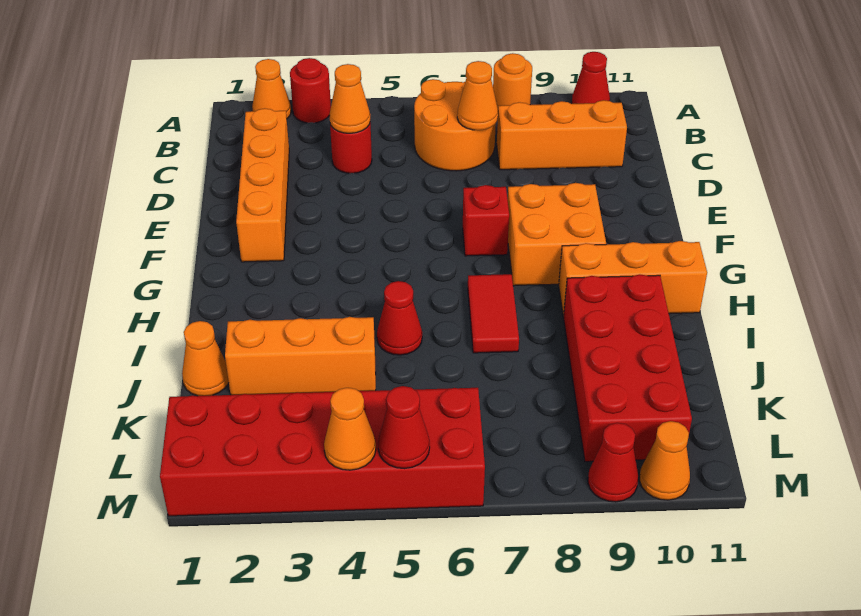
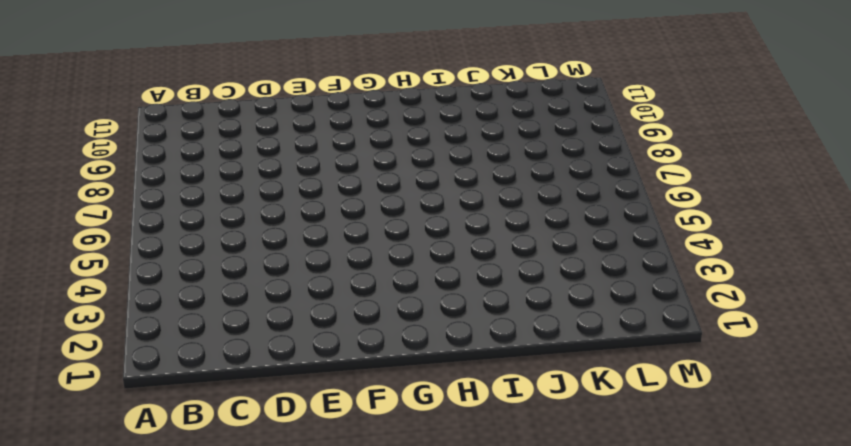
none -> orange cone A2 level 1
none -> red round brick A3 level 1
none -> orange round brick A8 level 1

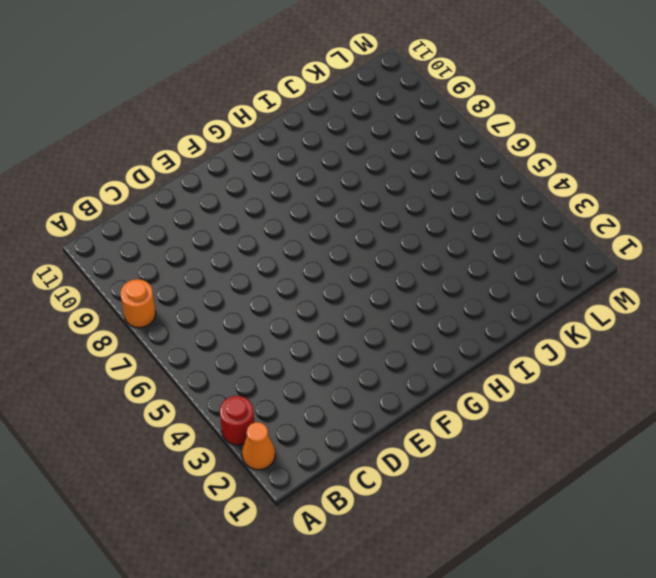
none -> red cone A10 level 1
none -> orange round brick B6:C7 level 1
none -> orange brick C2:F2 level 1

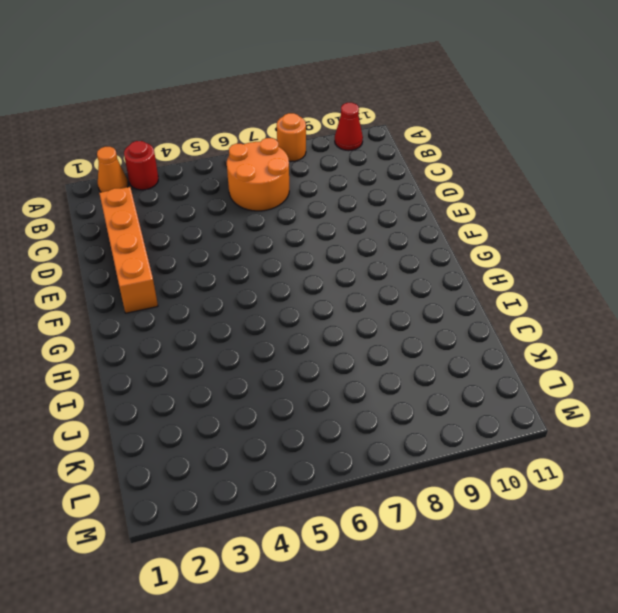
none -> red round brick C4 level 1
none -> orange brick C8:C10 level 1
none -> red brick F7 level 1

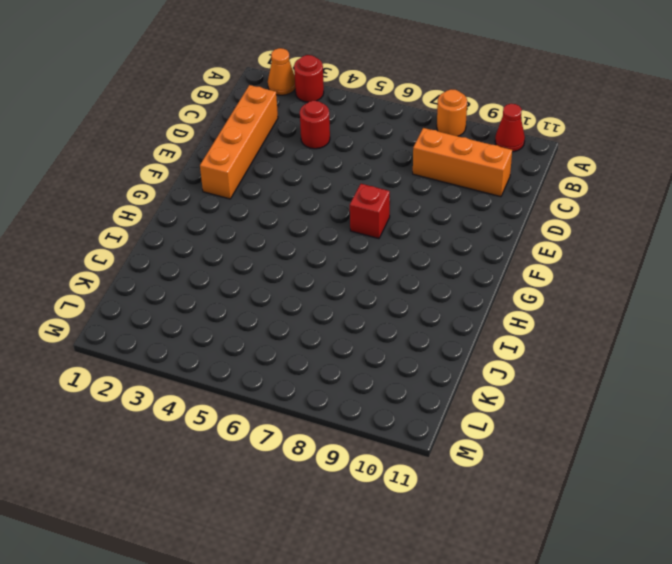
none -> orange round brick B6:C7 level 1
none -> orange brick F8:G9 level 1
none -> red tile H7:I7 level 1

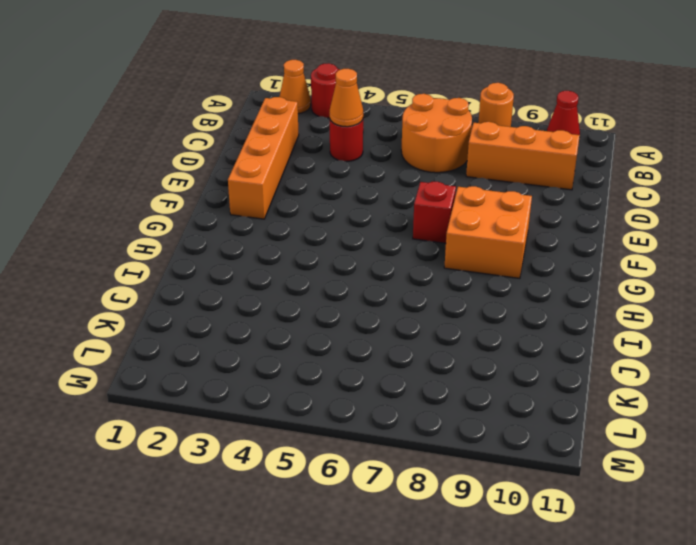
none -> red tile H7:I7 level 1
none -> orange brick H9:H11 level 1
none -> red cone I5 level 1

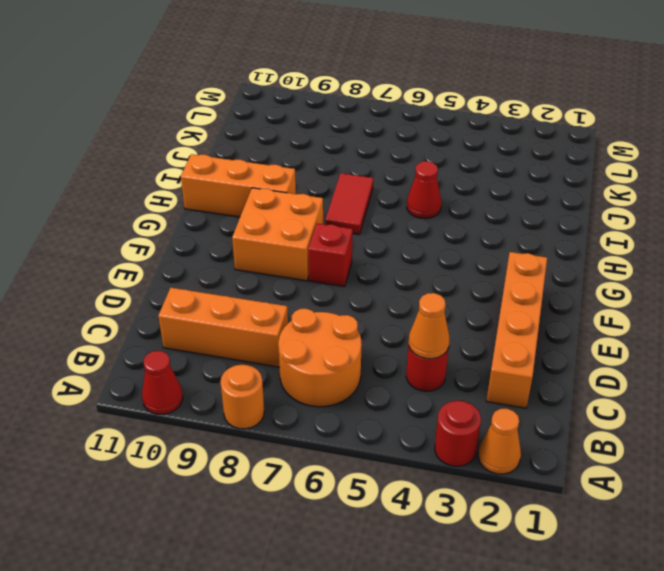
none -> red brick I9:L10 level 1
none -> orange cone J1 level 1
none -> orange brick J2:J4 level 1

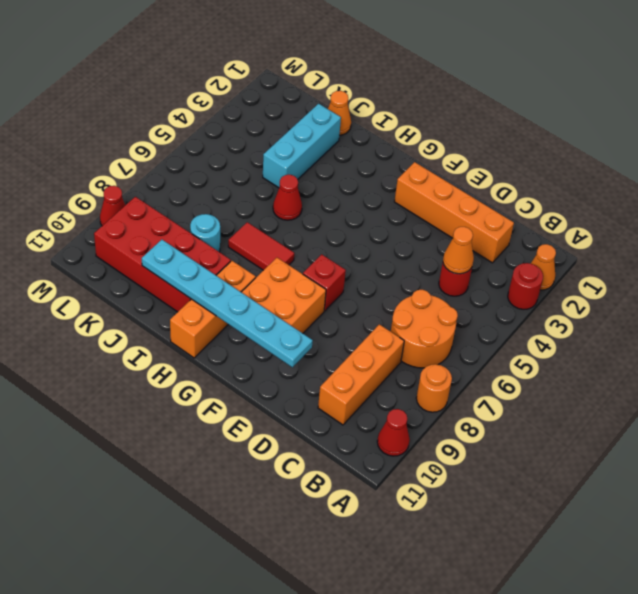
cyan plate E10:J10 level 2 -> none
cyan brick J2:J4 level 1 -> orange brick J2:J4 level 1
cyan round brick J8 level 1 -> none
none -> red brick L1:M6 level 1
none -> orange cone M10 level 1
none -> orange cone C7 level 2

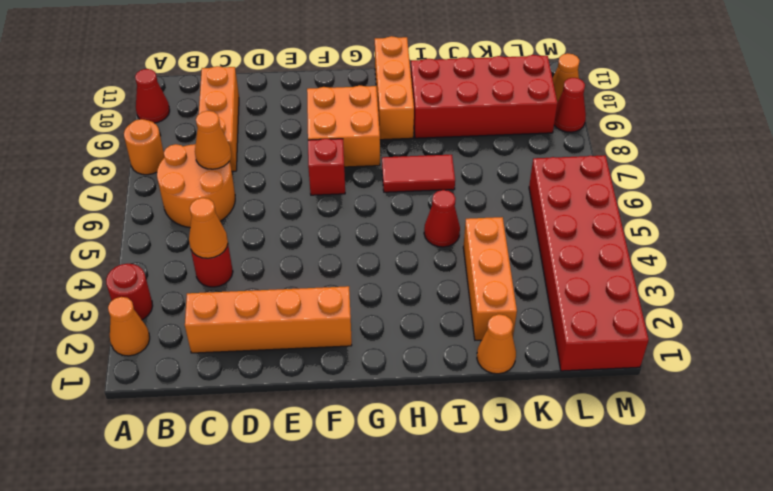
none -> orange cone M4 level 2
none -> red cone M5 level 2

